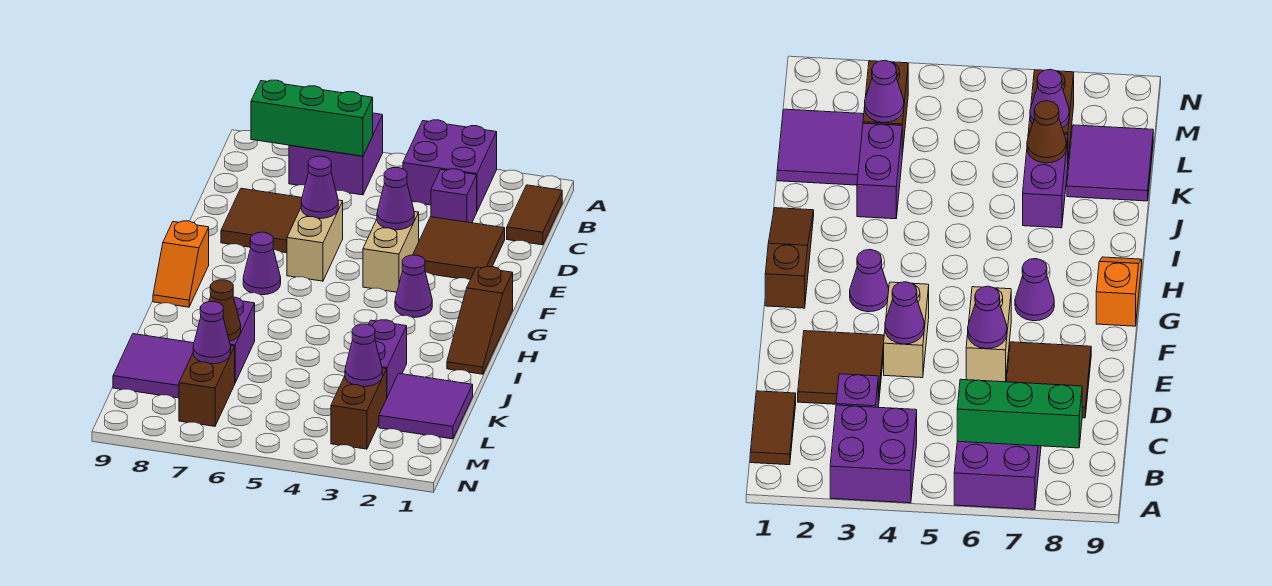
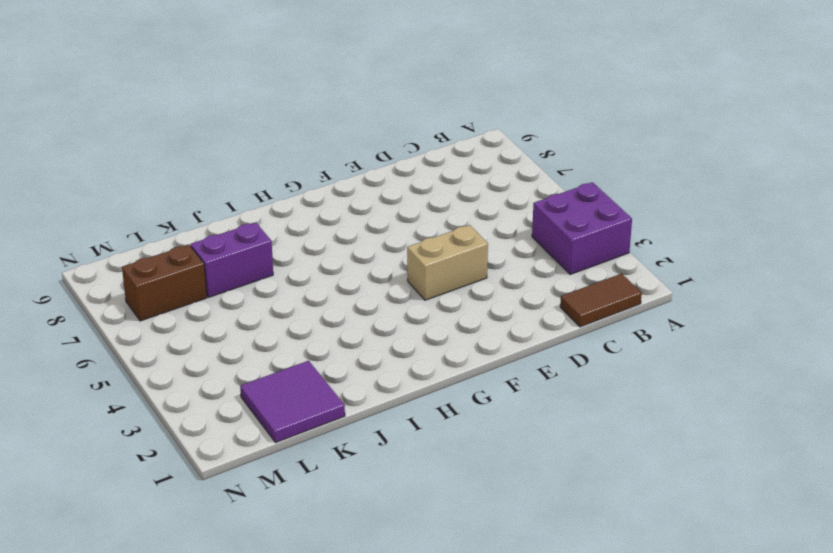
none -> purple brick A6:B7 level 1
none -> purple brick C3 level 1
none -> brown tile D2:E3 level 1

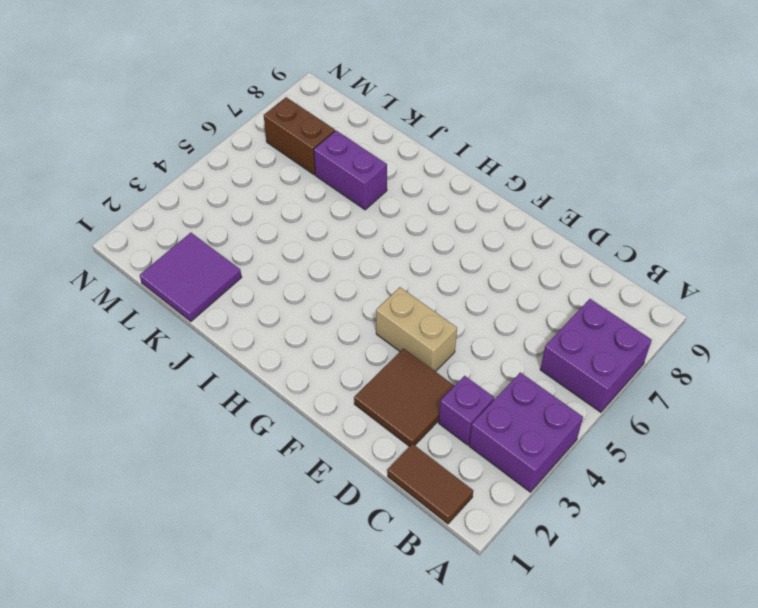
none -> brown tile D7:E8 level 1
none -> tan brick E6:F6 level 1
none -> brown slope G1:I1 level 1 top G

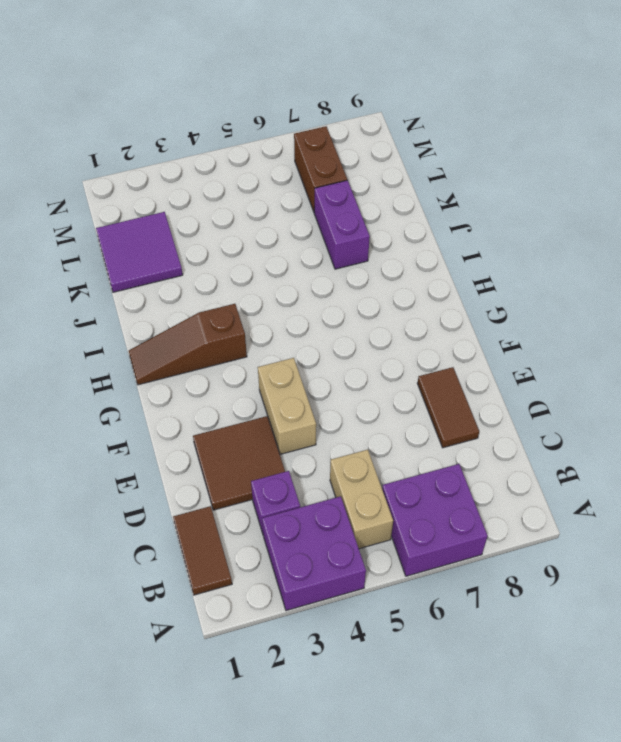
tan brick B5:C5 level 1 -> tan brick E6:F6 level 1
brown tile D8:E8 level 1 -> brown tile D7:E8 level 1
brown slope H1:H3 level 1 top 3 -> brown slope G1:I1 level 1 top G
none -> purple cone G3 level 1
none -> purple cone G7 level 1
none -> orange slope G9:H9 level 1 top G

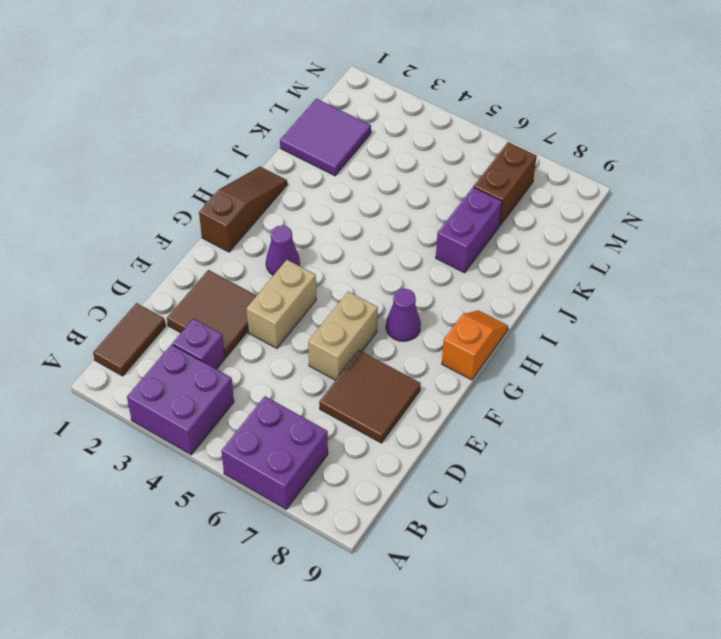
none -> purple brick J3:K3 level 1
none -> purple tile K8:L9 level 1
none -> brown brick L3:M3 level 1

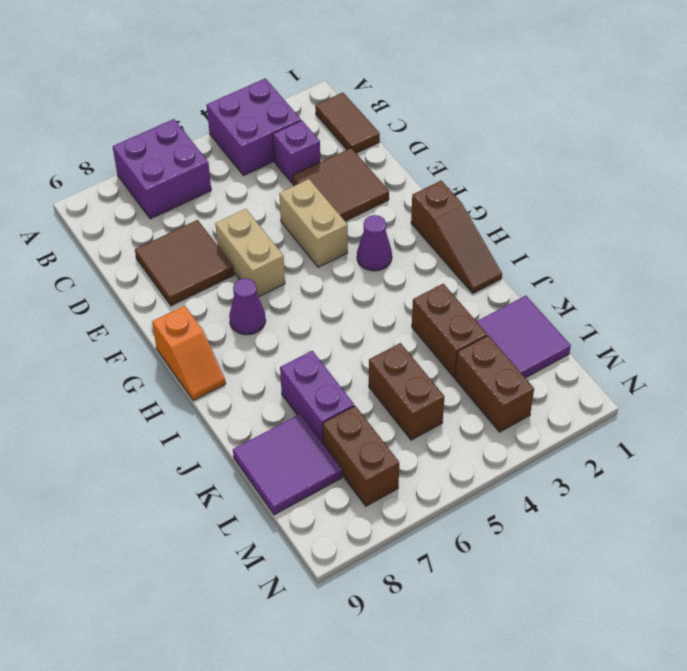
brown brick J3:K3 level 1 -> purple brick J3:K3 level 1
brown brick K5:L5 level 1 -> none
none -> green brick B6:B8 level 2
none -> purple cone E4 level 2
none -> purple cone E6 level 2

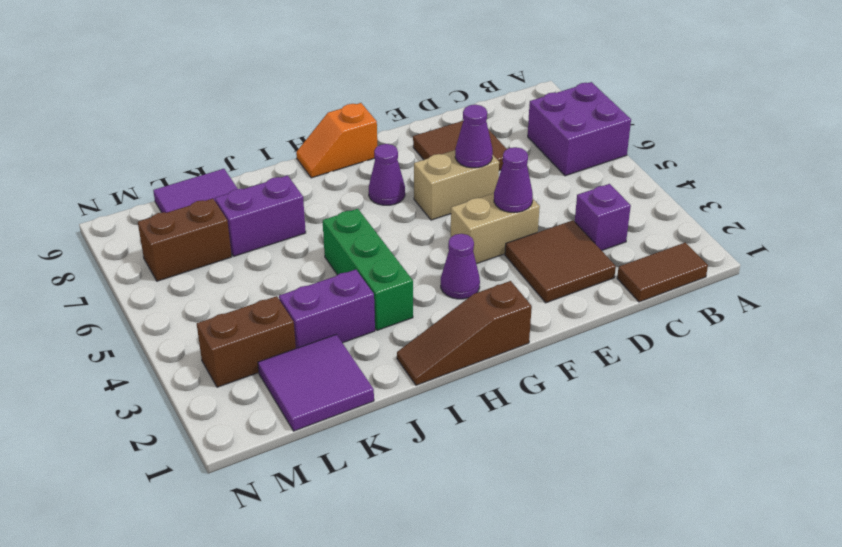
green brick I3:I5 level 1 -> green brick B6:B8 level 2
none -> purple brick A3:B4 level 1
none -> brown cone K7 level 2
none -> purple cone L3 level 2

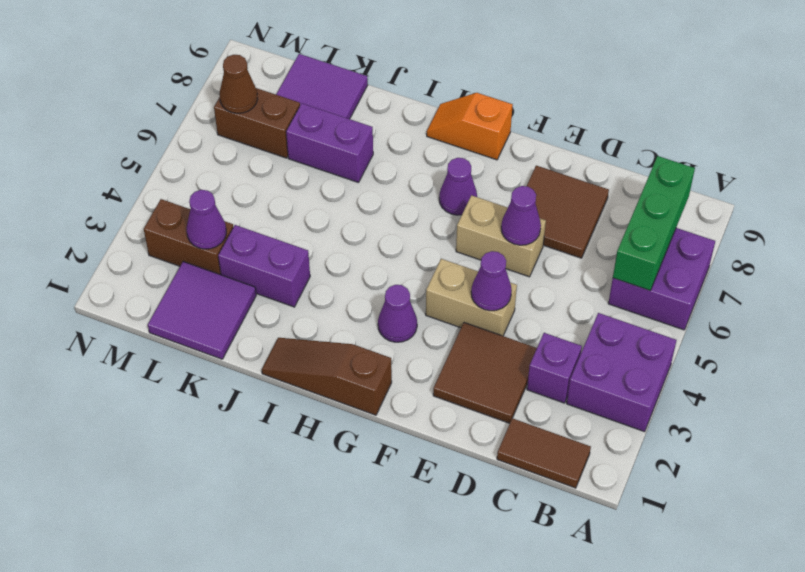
brown cone M7 level 2 -> brown cone K7 level 2
none -> purple cone L7 level 2

